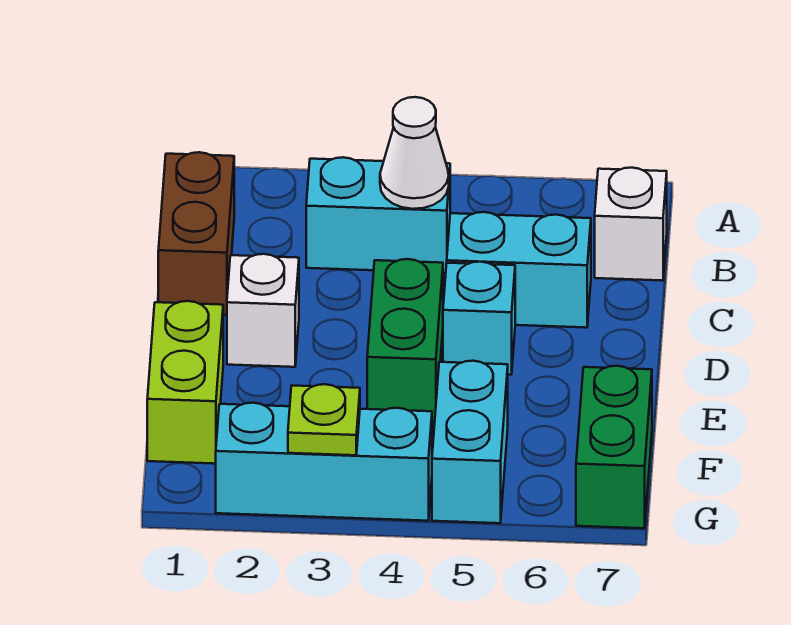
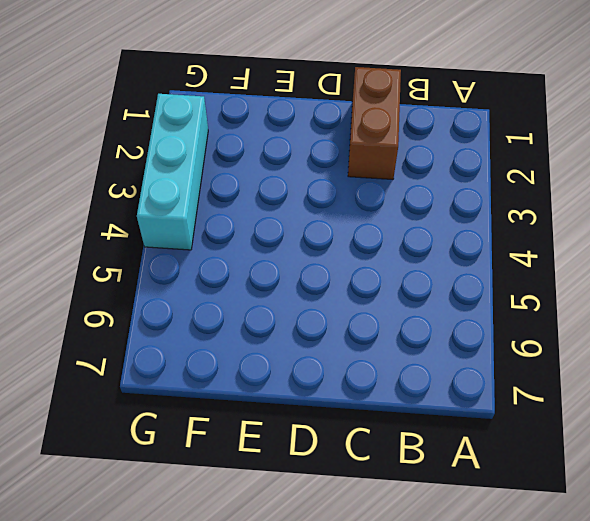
brown brick C1:C2 level 1 -> brown brick B1:C1 level 1
none -> cyan brick B3:B4 level 1
none -> white brick B7 level 1
none -> cyan brick C5:C6 level 1

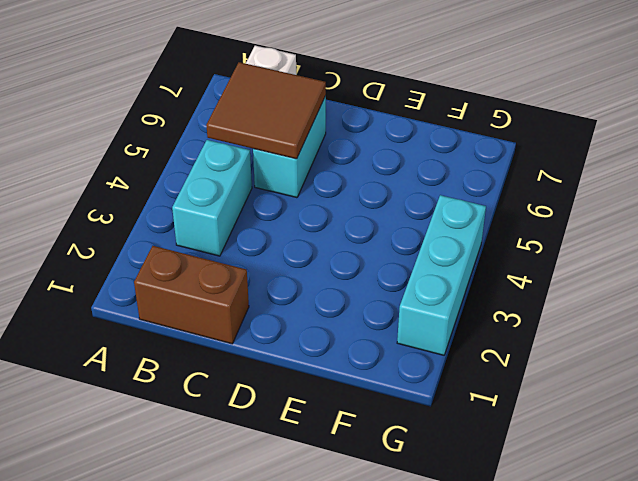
brown tile B5:C6 level 2 -> none
none -> white brick D2 level 1
none -> green brick D4:E4 level 1
none -> cyan brick D5 level 1

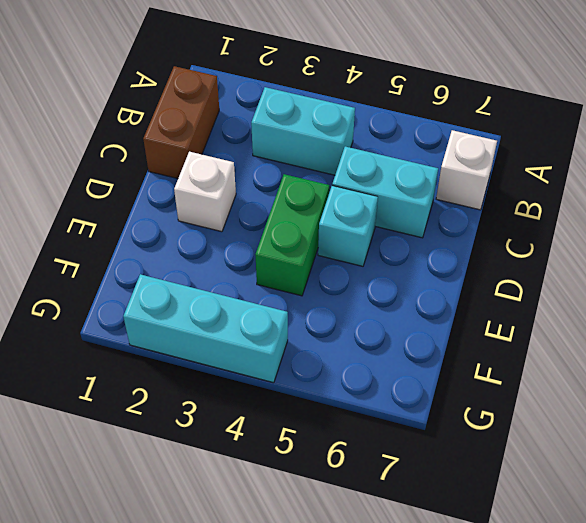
none -> lime brick E1:F1 level 1
none -> cyan brick F5:G5 level 1
none -> green brick F7:G7 level 1

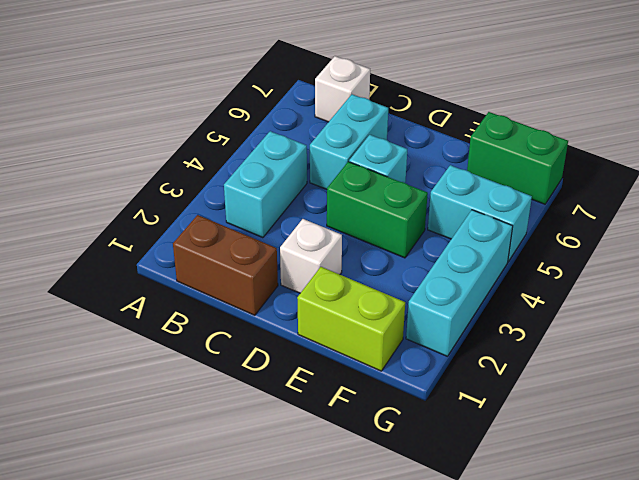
none -> white cone B4 level 2
none -> lime plate G3 level 2

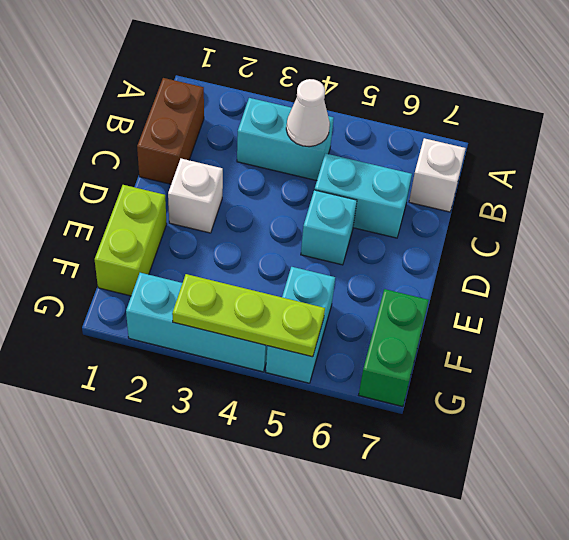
lime plate G3:G5 level 2 -> lime plate G3 level 2
none -> green brick D4:E4 level 1

